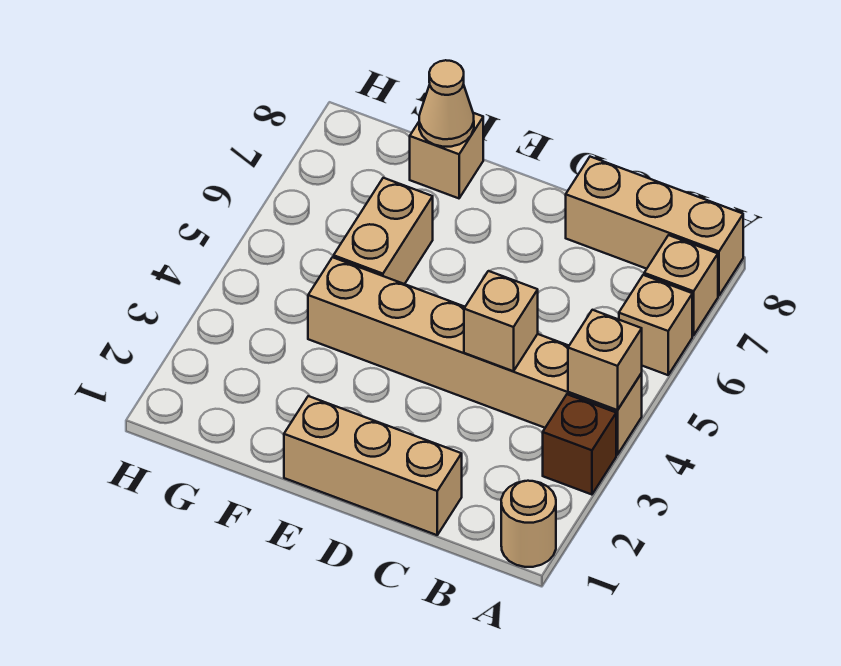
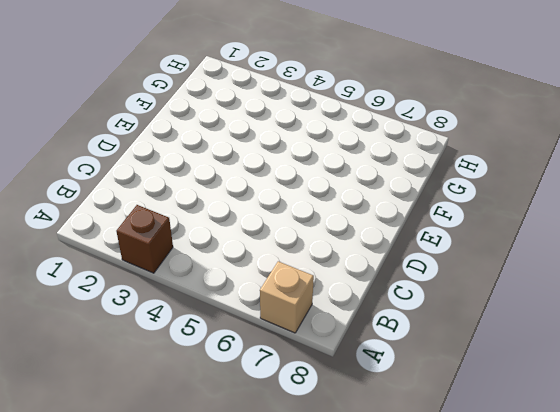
none -> tan round brick A1 level 1
none -> tan brick A4:F4 level 1
none -> tan brick A6 level 1

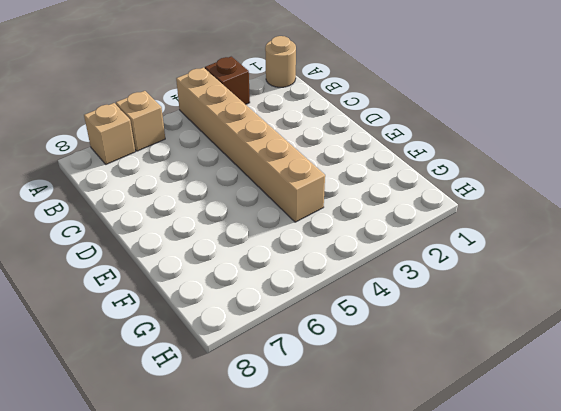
none -> tan brick A8:C8 level 1
none -> tan brick C1:E1 level 1
none -> tan brick F5:F6 level 1

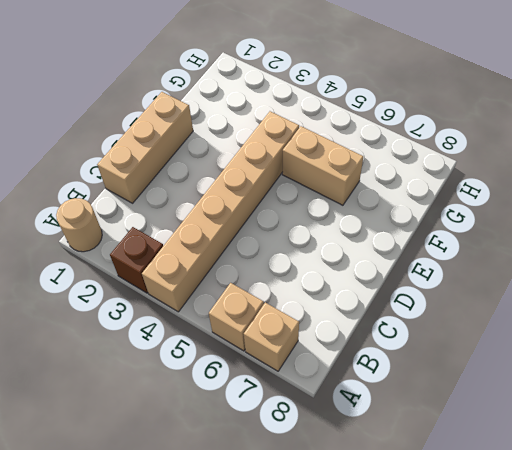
none -> tan brick A8:C8 level 1
none -> tan brick F8 level 1
none -> tan brick A4 level 2

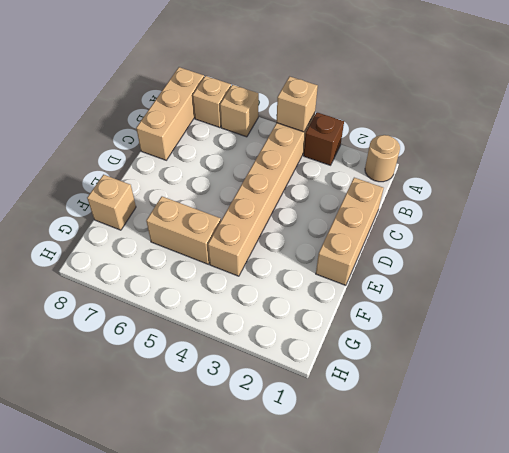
none -> tan brick C4 level 2
none -> tan cone F8 level 2

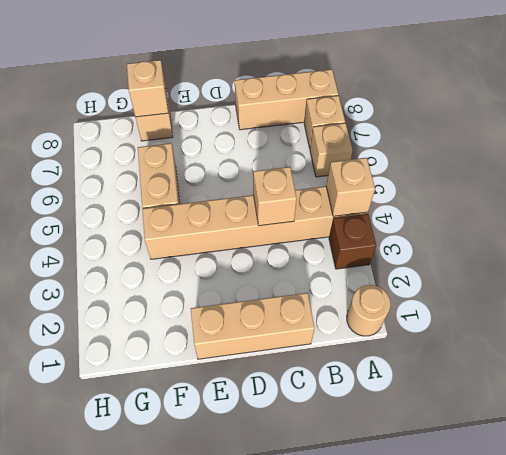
tan brick F8 level 2 -> tan cone F8 level 2

